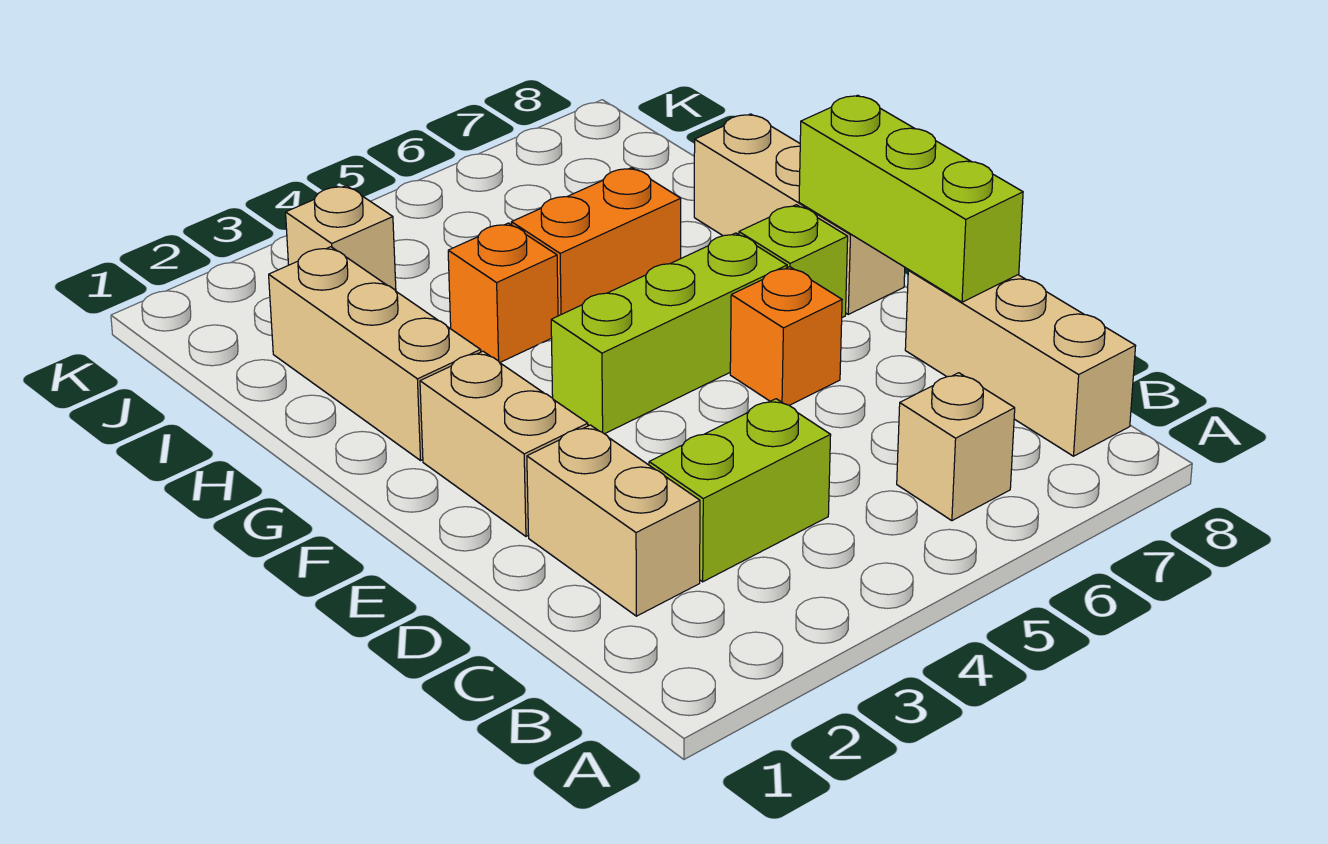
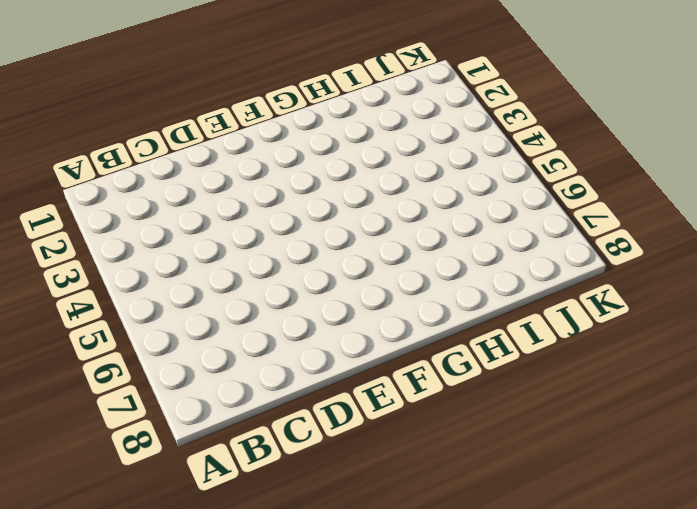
none -> tan brick B6 level 1
none -> tan brick B8:D8 level 1
none -> tan brick C2:D2 level 1

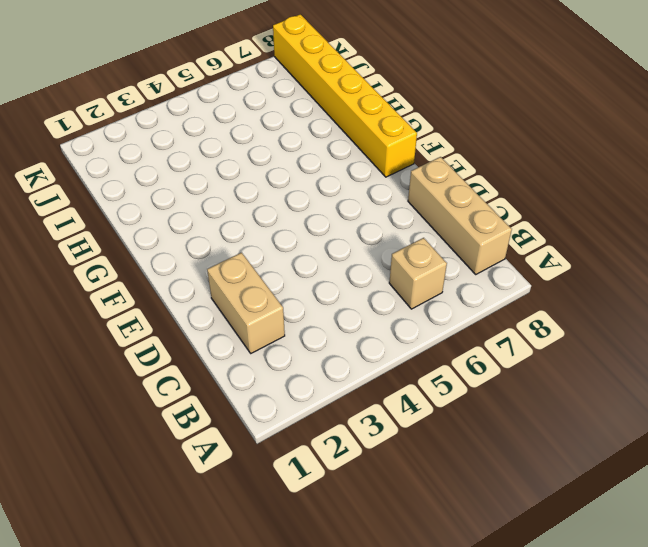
yellow brick F8:K8 level 1 -> tan brick F8:H8 level 1
none -> lime brick C3:C4 level 1
none -> tan brick E2:F2 level 1
none -> orange brick E6 level 1

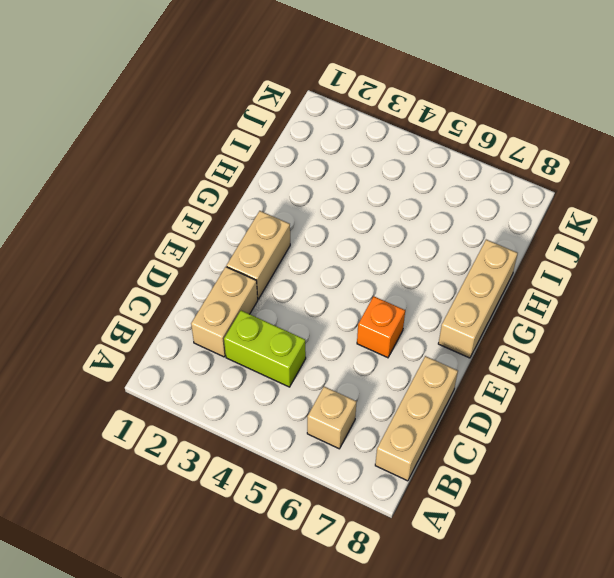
none -> lime brick F4:F6 level 1
none -> lime brick F7 level 1
none -> tan brick G2:I2 level 1

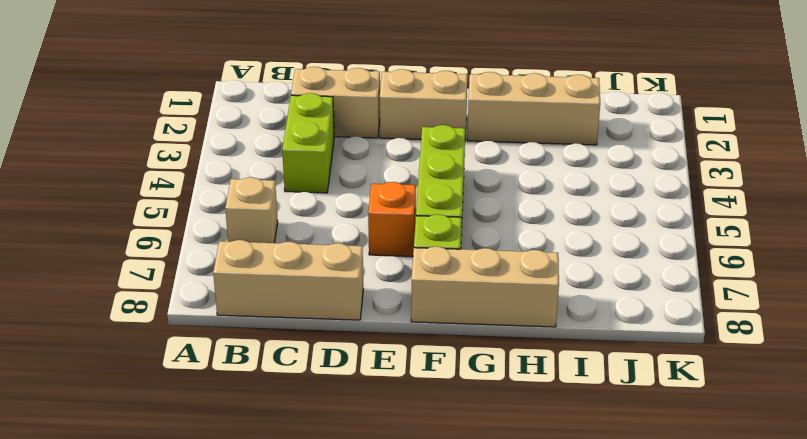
none -> orange brick H4 level 1
none -> orange brick H5:H6 level 1
none -> tan brick J3 level 1

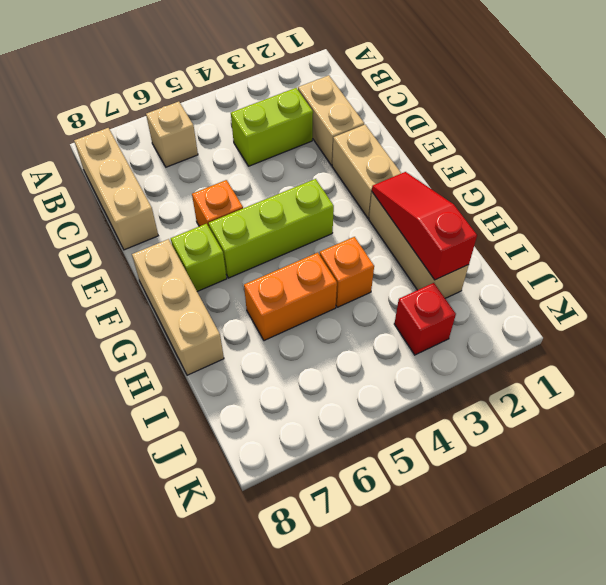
red slope G2:I2 level 2 top I -> none
red brick J3 level 1 -> tan brick J3 level 1
none -> lime brick D8:F8 level 2

